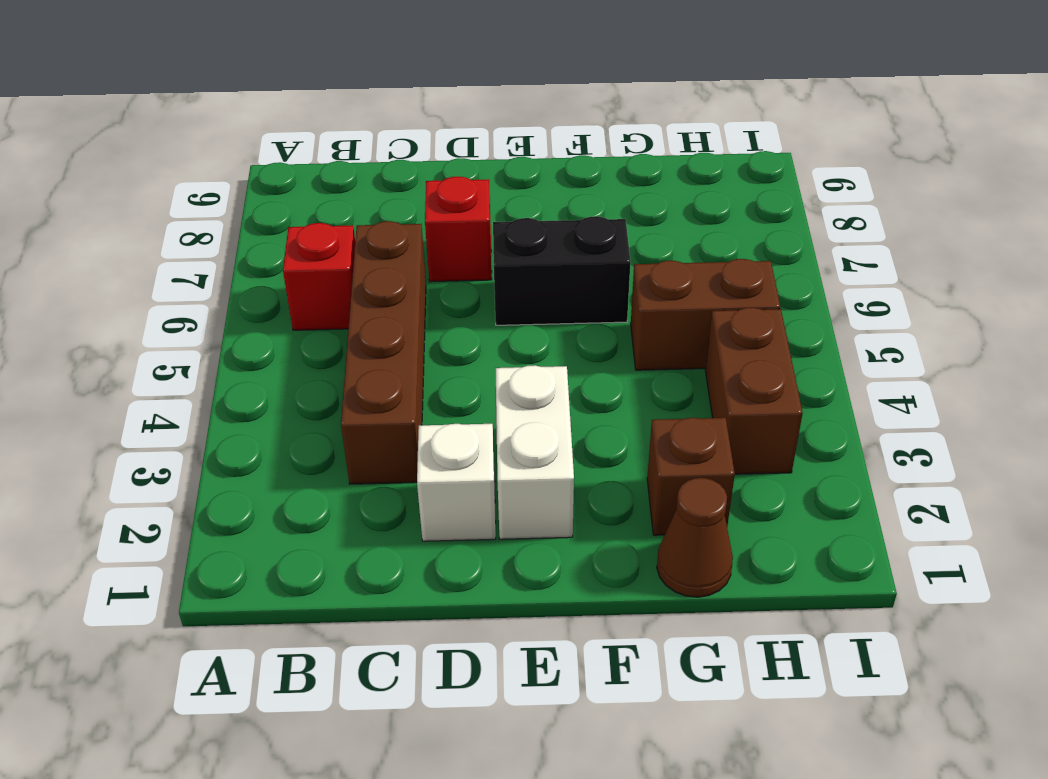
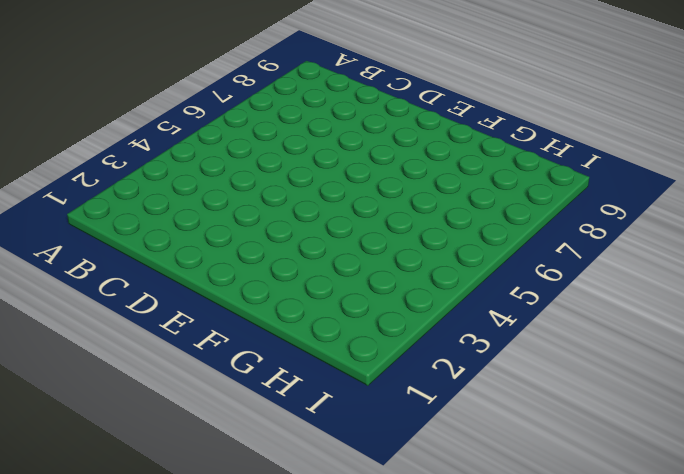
none -> red brick B6 level 1
none -> brown brick C3:C6 level 1

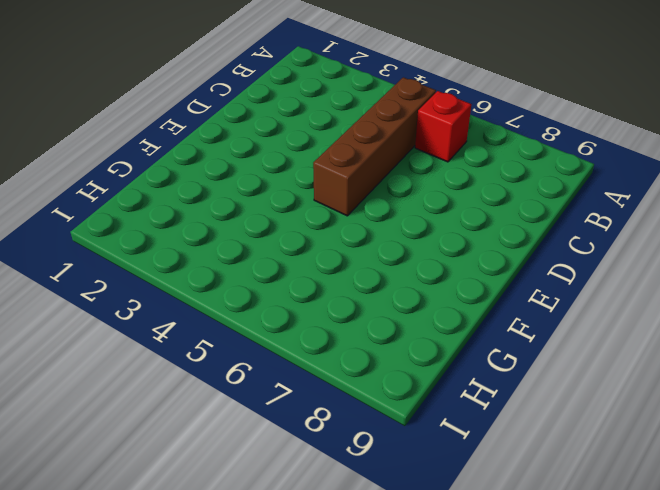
brown brick B5:E5 level 1 -> brown brick C3:C6 level 1
none -> white brick D2 level 1
none -> red brick D7 level 1

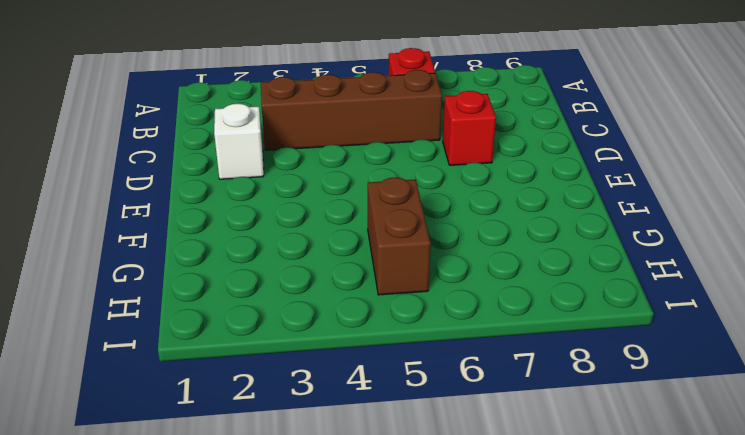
none -> white brick E2:E3 level 1
none -> black brick E6:F6 level 1

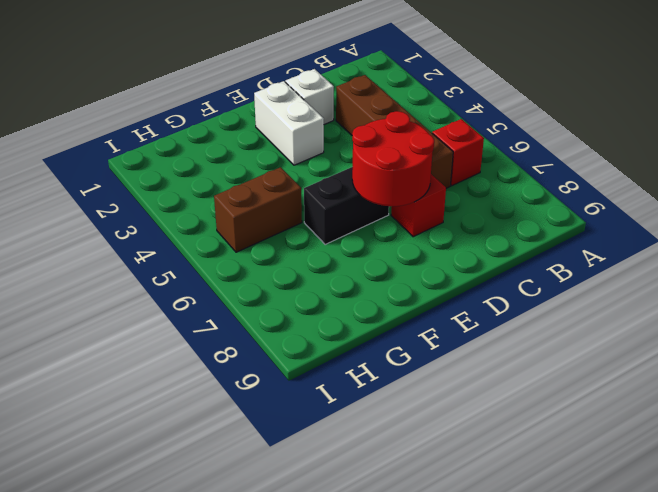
red round brick D6:E7 level 2 -> none
none -> brown cone G1 level 1
none -> brown brick G2 level 1

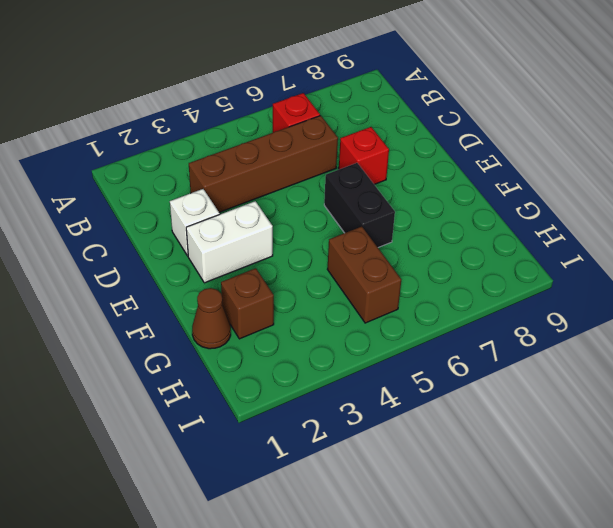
none -> brown brick H3:H4 level 1

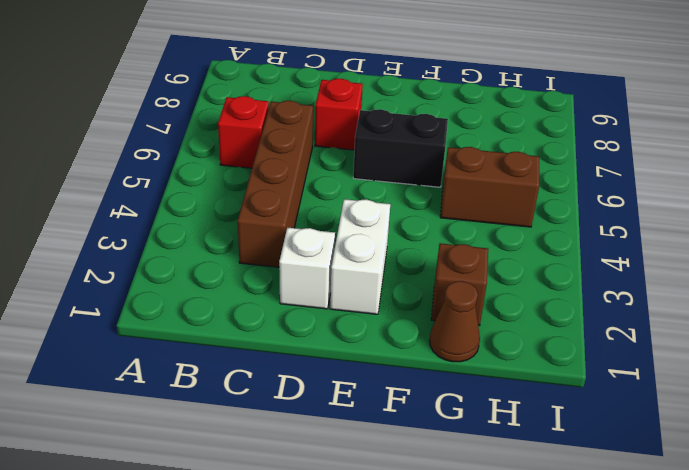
none -> brown brick H3:H4 level 1

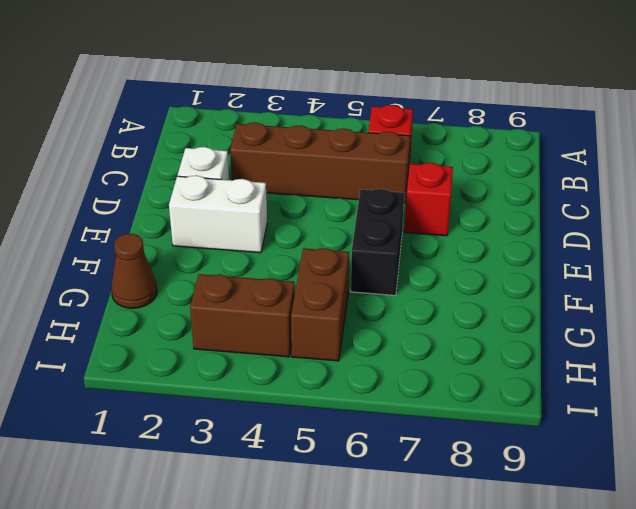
none -> brown brick G2 level 1

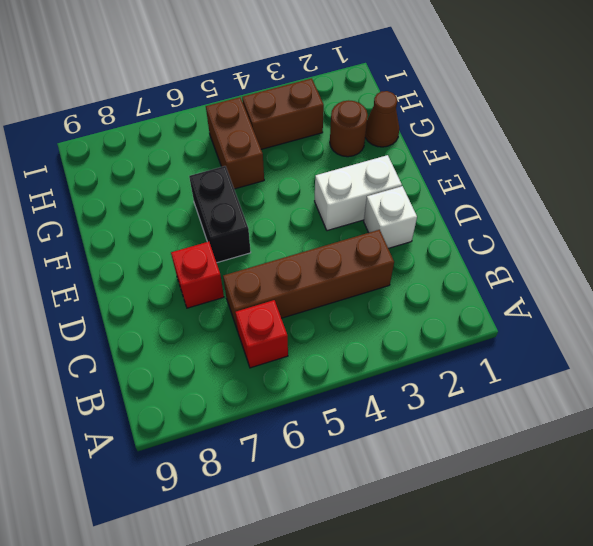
brown round brick G2 level 1 -> brown brick G2 level 1

